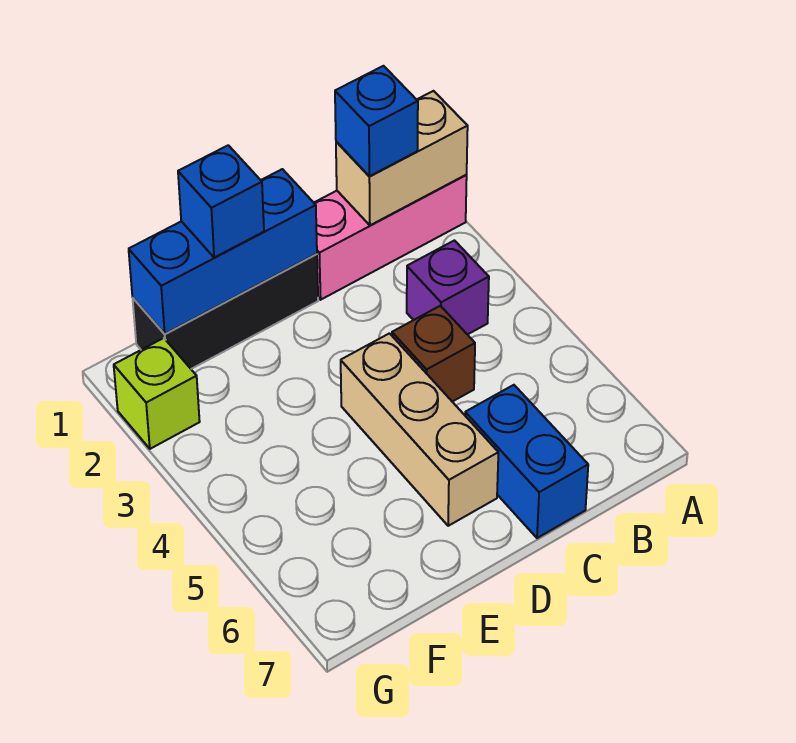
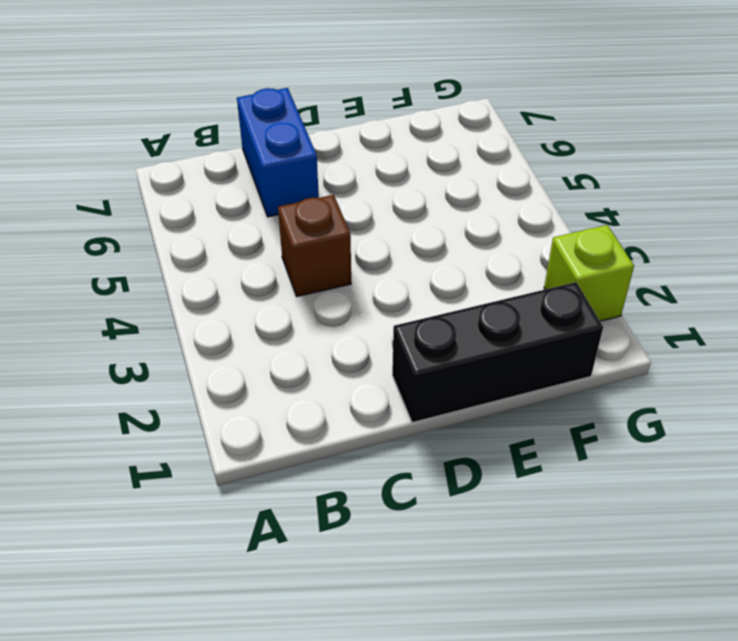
none -> pink brick A1:C1 level 1
none -> purple brick B3 level 1

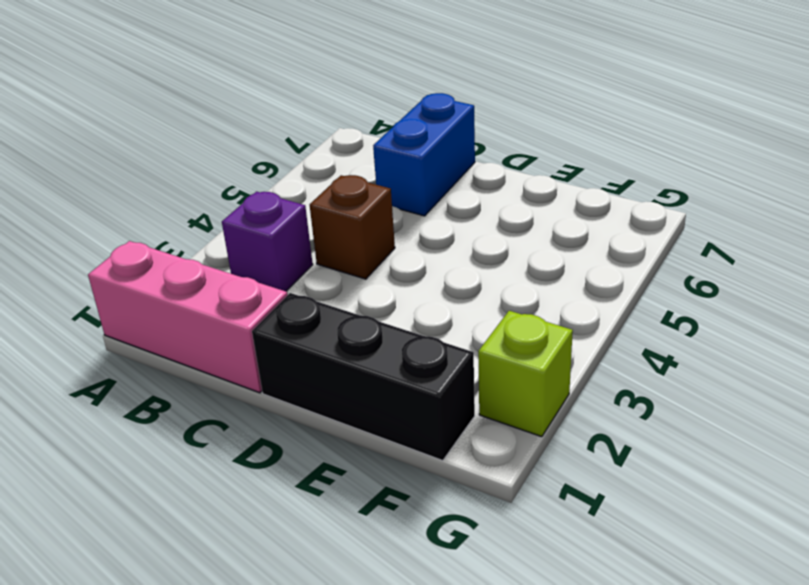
none -> tan brick D4:D6 level 1
none -> tan brick A1:B1 level 2

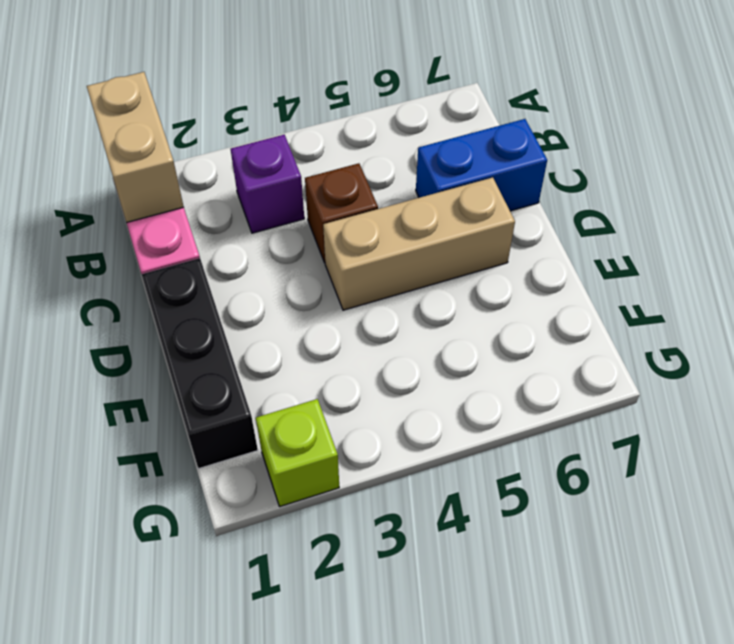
none -> blue brick D1:F1 level 2
none -> blue brick B1 level 3

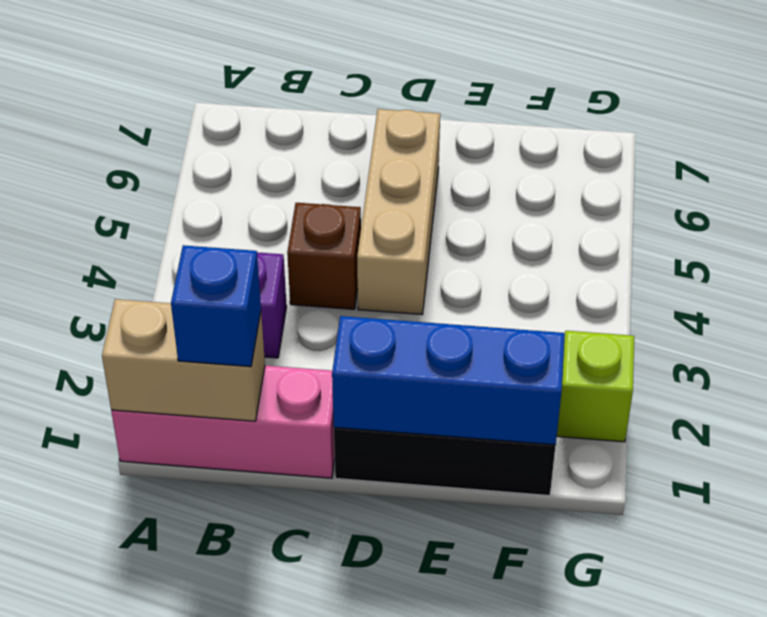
none -> blue brick C6:C7 level 1
none -> blue brick E1 level 3

